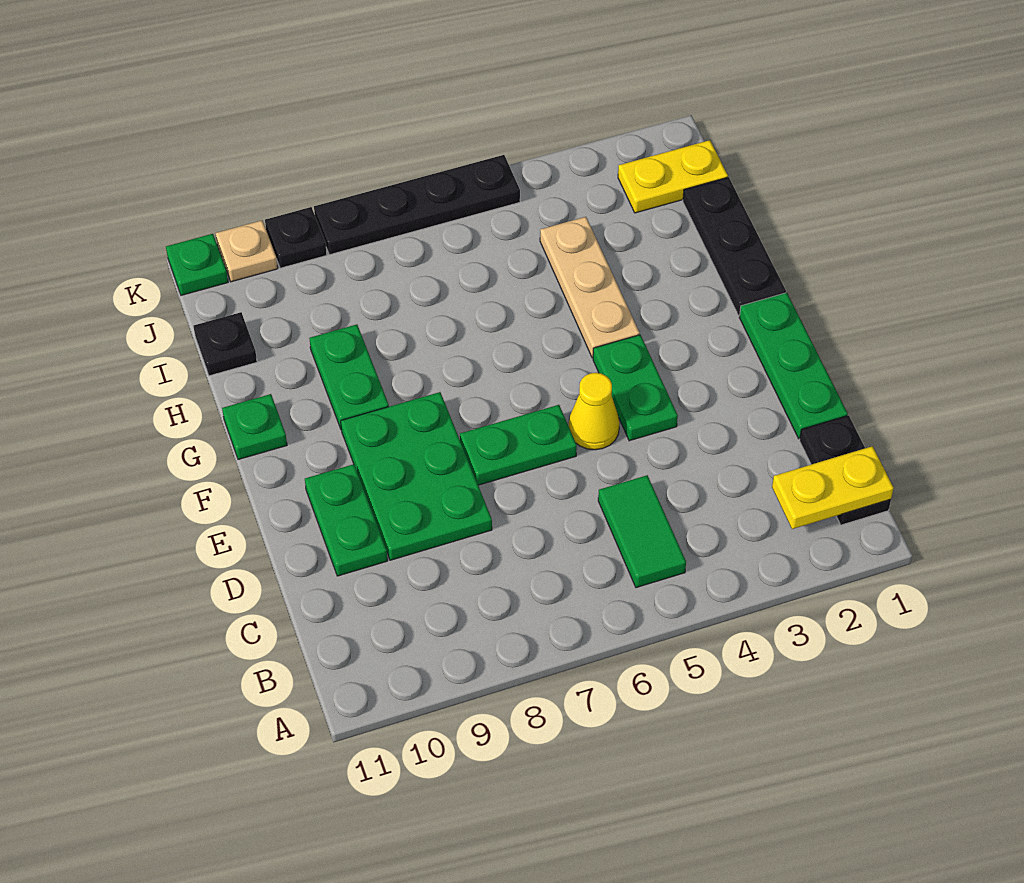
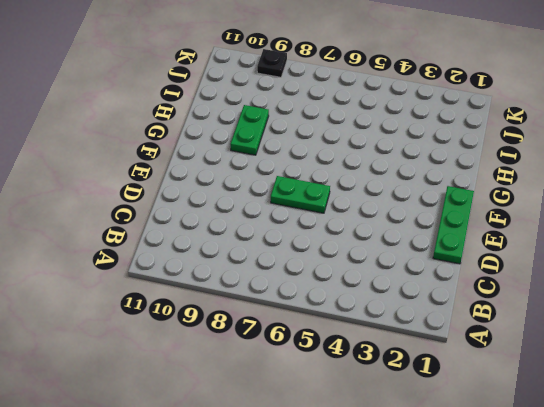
none -> black plate B1:C1 level 1
none -> green tile B5:C5 level 1
none -> green plate D8:F9 level 1

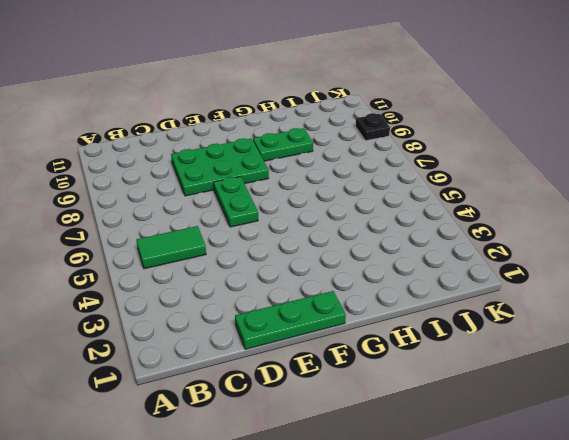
none -> black plate B1:C1 level 1
none -> green plate D10:E10 level 1
none -> green plate E4:F4 level 1

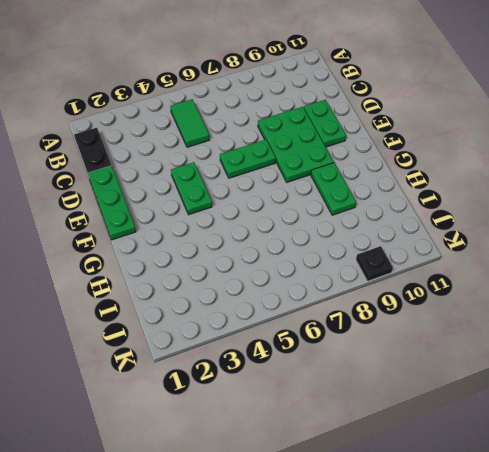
none -> yellow cone E5 level 1
none -> black plate G1:I1 level 1
none -> tan plate G4:I4 level 1

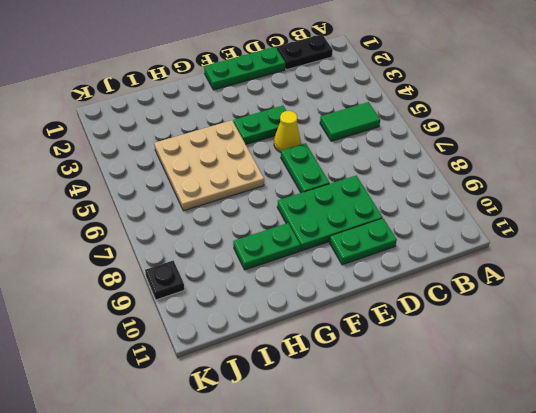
tan plate G4:I6 level 1 -> tan plate G4:I4 level 1
none -> black plate G1:I1 level 1
none -> green plate G11 level 1
none -> black plate I11 level 1

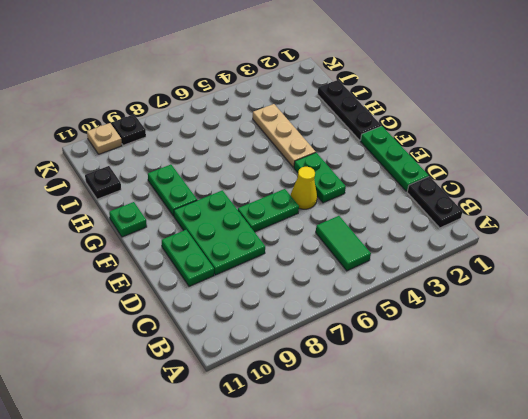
none -> yellow plate J1:J2 level 1
none -> black plate K5:K8 level 1
none -> green plate K11 level 1

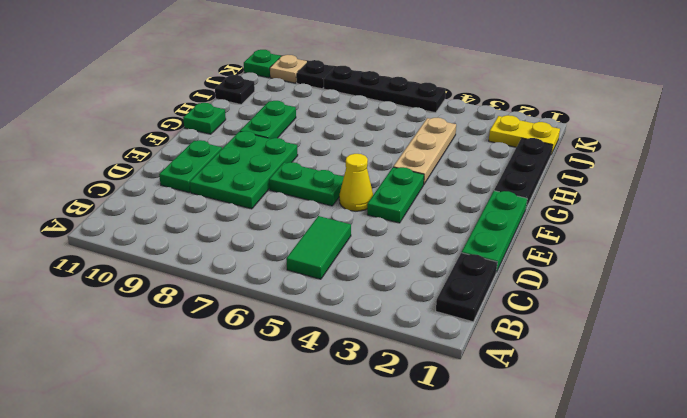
none -> yellow plate B1:B2 level 2

